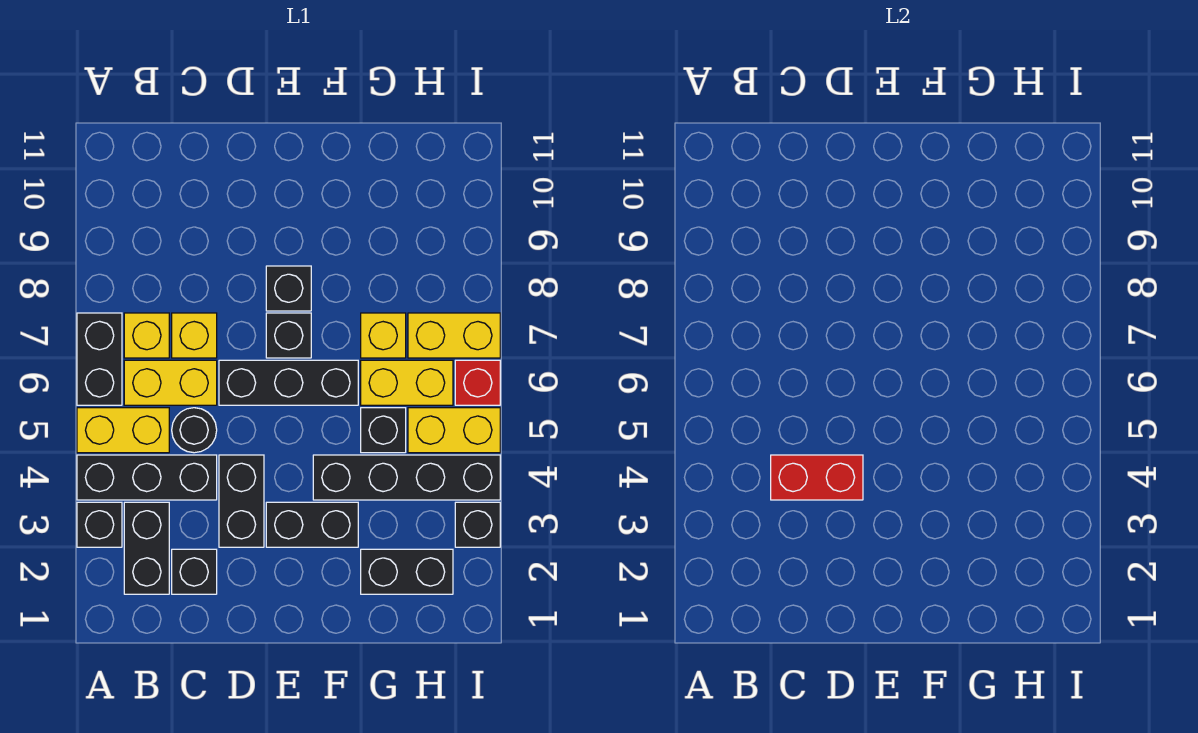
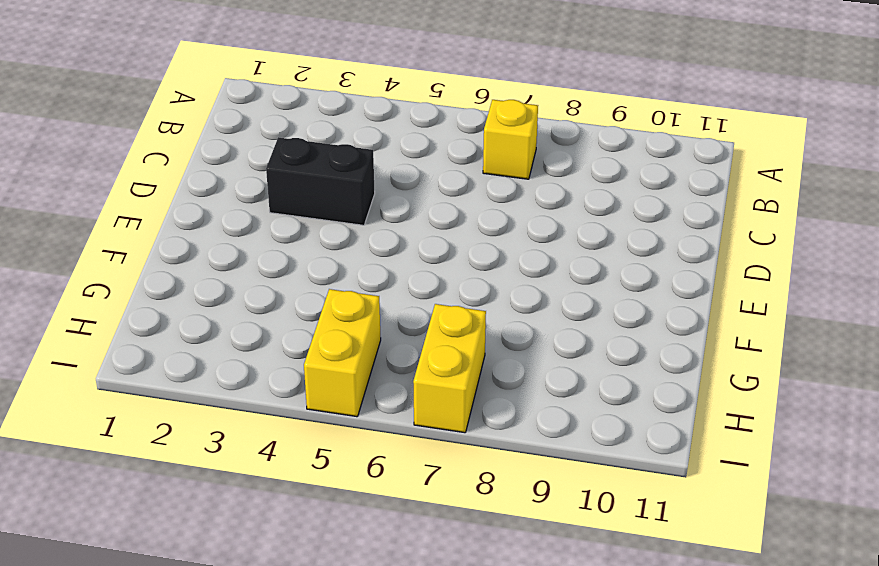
none -> black brick A3 level 1
none -> black brick A4:C4 level 1
none -> yellow brick A5:B5 level 1

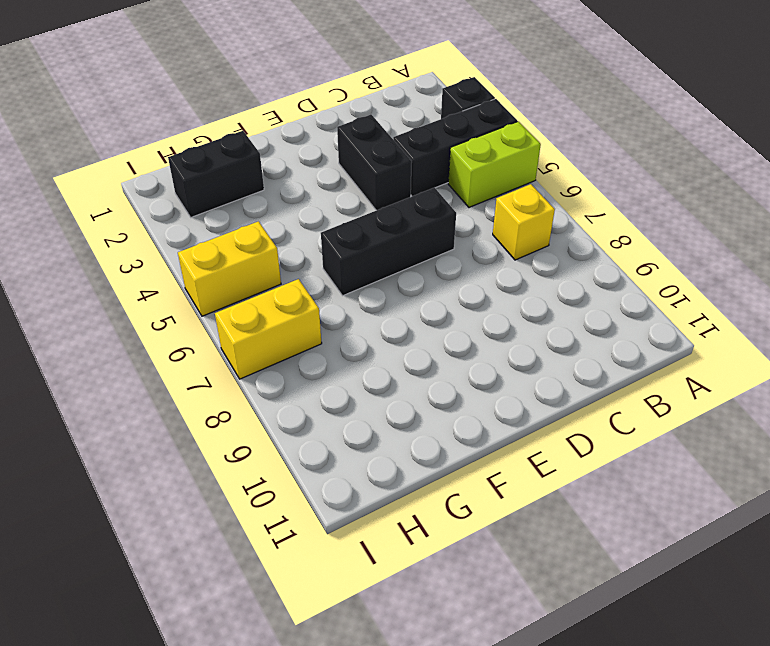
lime brick A5:B5 level 1 -> yellow brick A5:B5 level 1
none -> black brick A6:A7 level 1
none -> black brick B2:B3 level 1
none -> yellow brick B6:C6 level 1

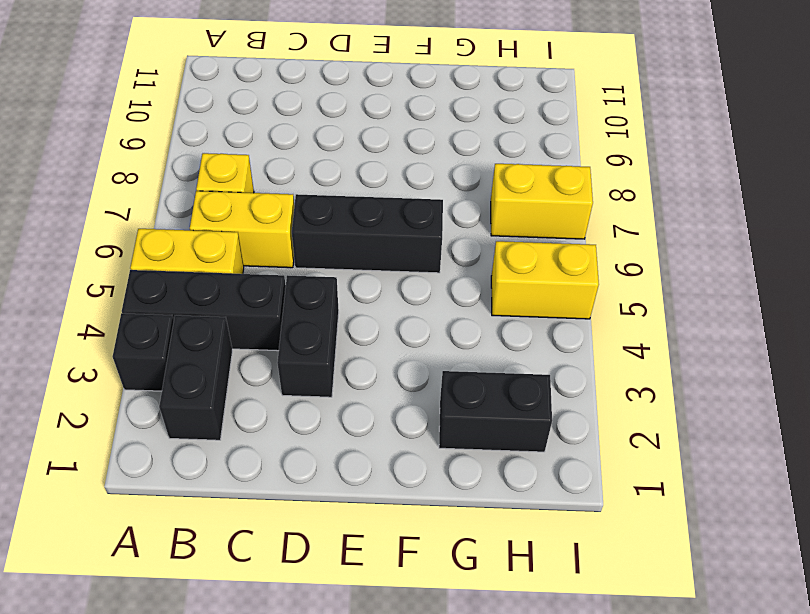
none -> black brick A6:A7 level 1
none -> black brick C2 level 1
none -> black round brick C5 level 1

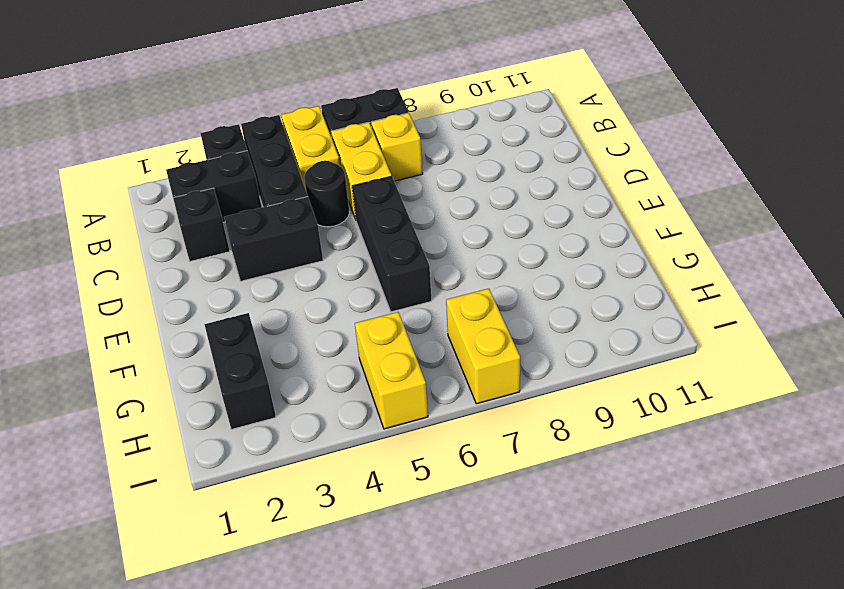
none -> yellow brick C7 level 1
none -> black brick E3:F3 level 1
none -> black brick E7 level 1

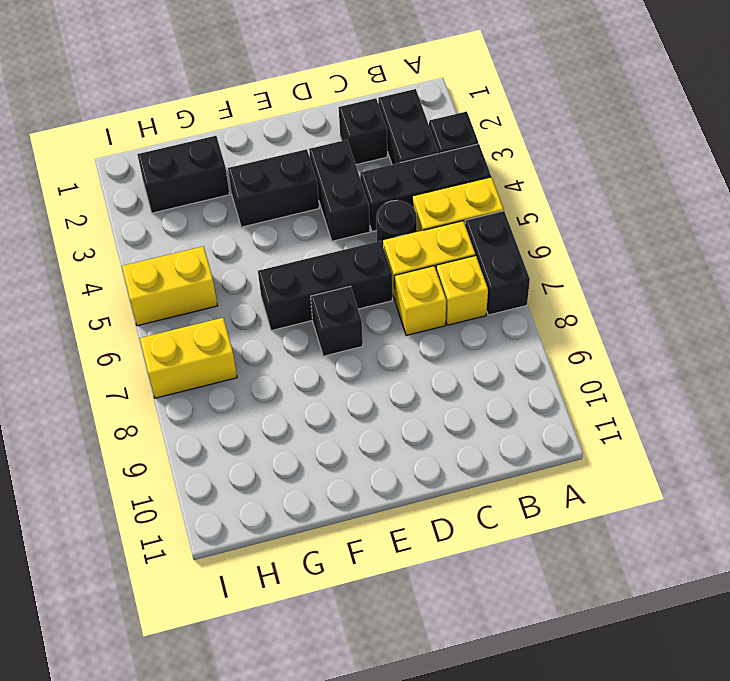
none -> black brick E8 level 1
none -> black brick F4:I4 level 1
none -> black brick G5 level 1

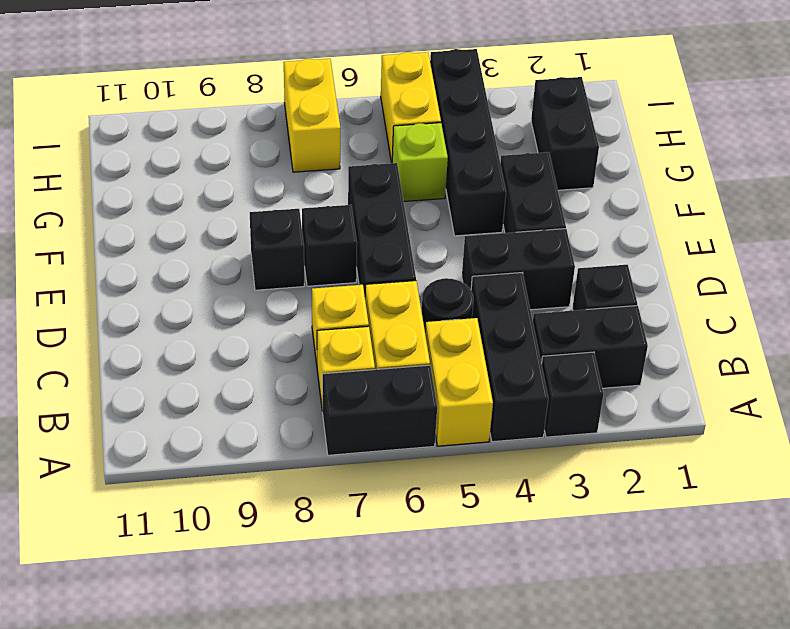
lime brick G5 level 1 -> black brick G5 level 1
none -> yellow brick G6:H6 level 1
none -> yellow brick G7 level 1
none -> black brick I3 level 1

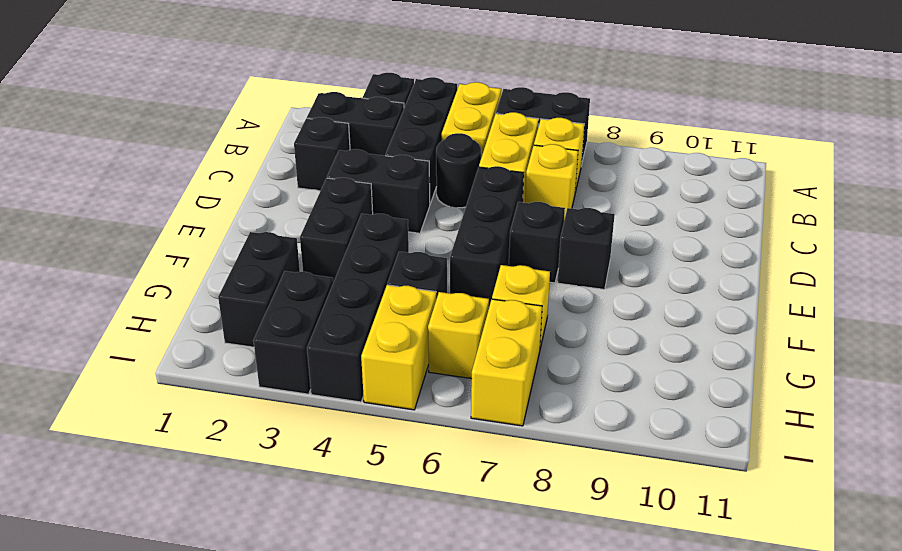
black brick H3:I3 level 1 -> black brick I3 level 1
yellow brick H6 level 1 -> yellow brick G6:H6 level 1
none -> red brick I6 level 1
none -> red brick C4:D4 level 2

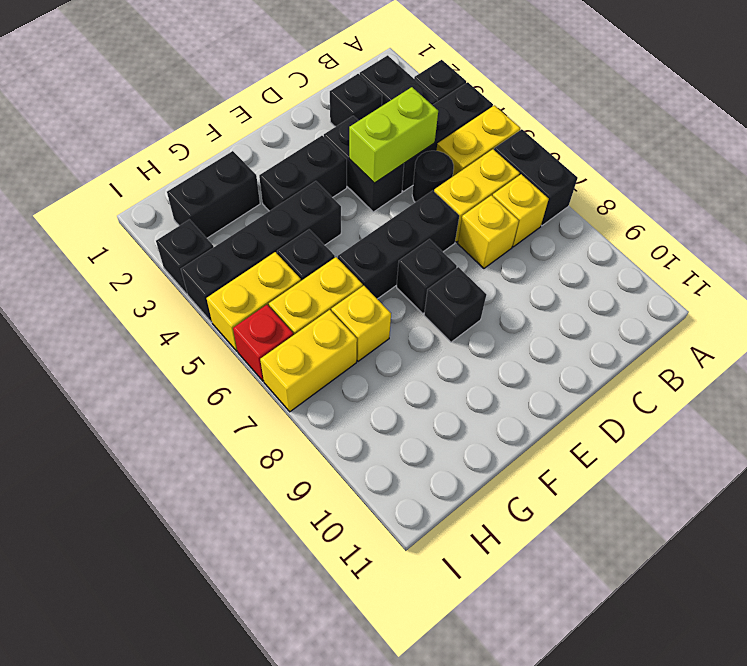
lime brick C4:D4 level 2 -> red brick C4:D4 level 2

